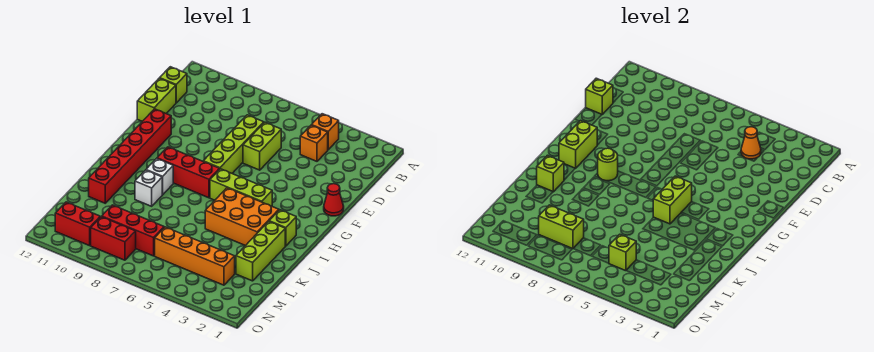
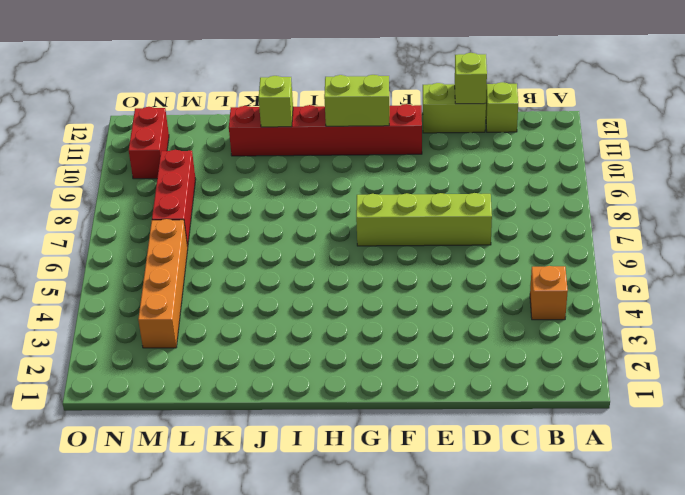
none -> orange brick C4 level 1
none -> lime brick D6:E6 level 1
none -> red cone F1 level 1

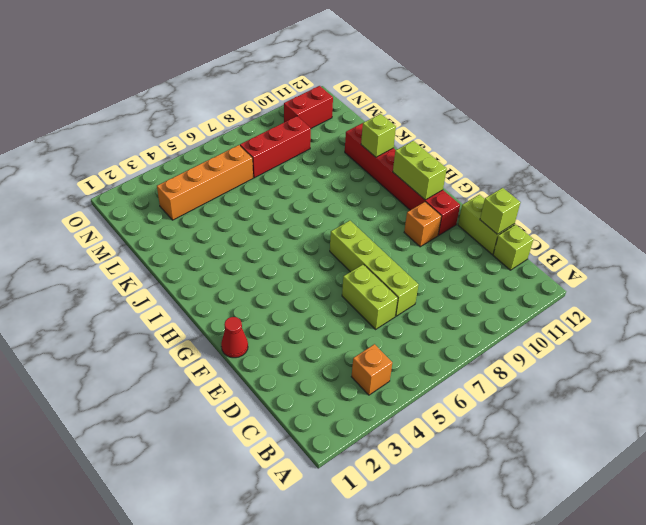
orange brick F10 level 1 -> orange brick C4 level 1
none -> lime brick H4:H6 level 1
none -> red brick H7:H9 level 1
none -> lime brick I2 level 1

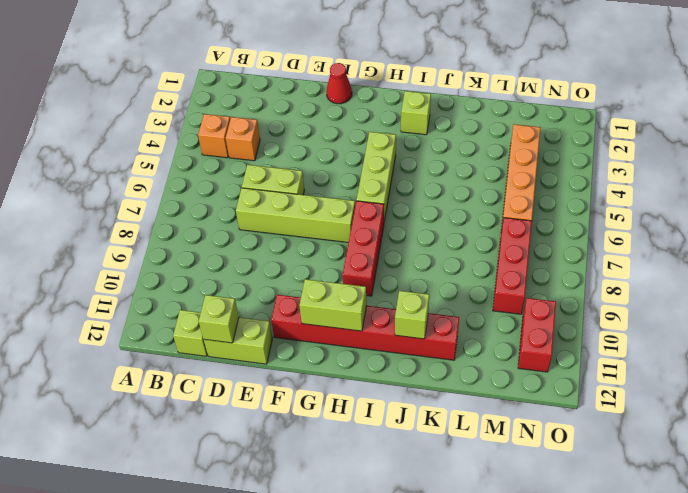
none -> orange brick I3:J5 level 1
none -> white brick I9 level 1
none -> lime brick J2:L2 level 1

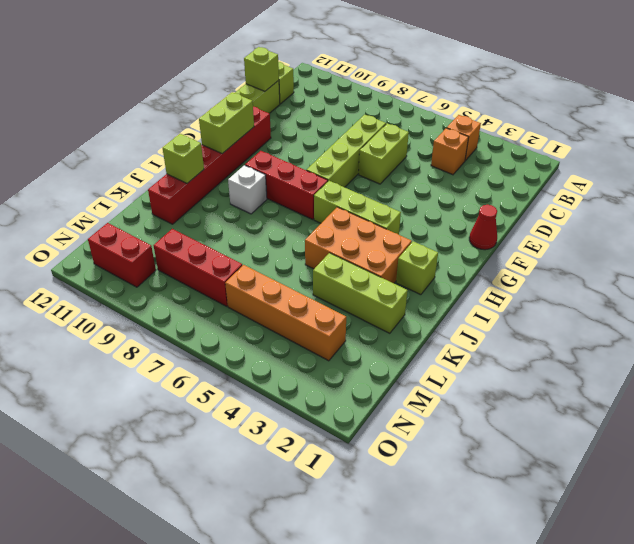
lime brick K2:K4 level 1 -> lime brick J2:L2 level 1
none -> white brick J9 level 1
none -> red brick N8:N9 level 1
none -> orange cone C4 level 2

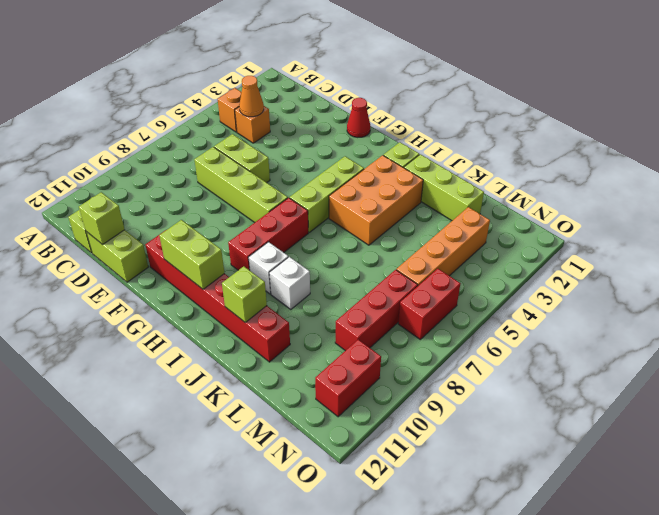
red brick N6:N7 level 1 -> red brick N8:N9 level 1
none -> lime brick H5:I5 level 2
none -> lime round brick H9 level 2
none -> lime brick M5 level 2

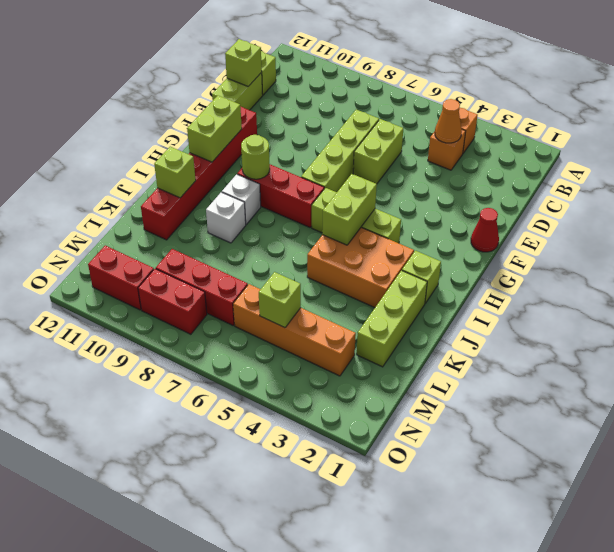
none -> lime brick M8:M9 level 2

